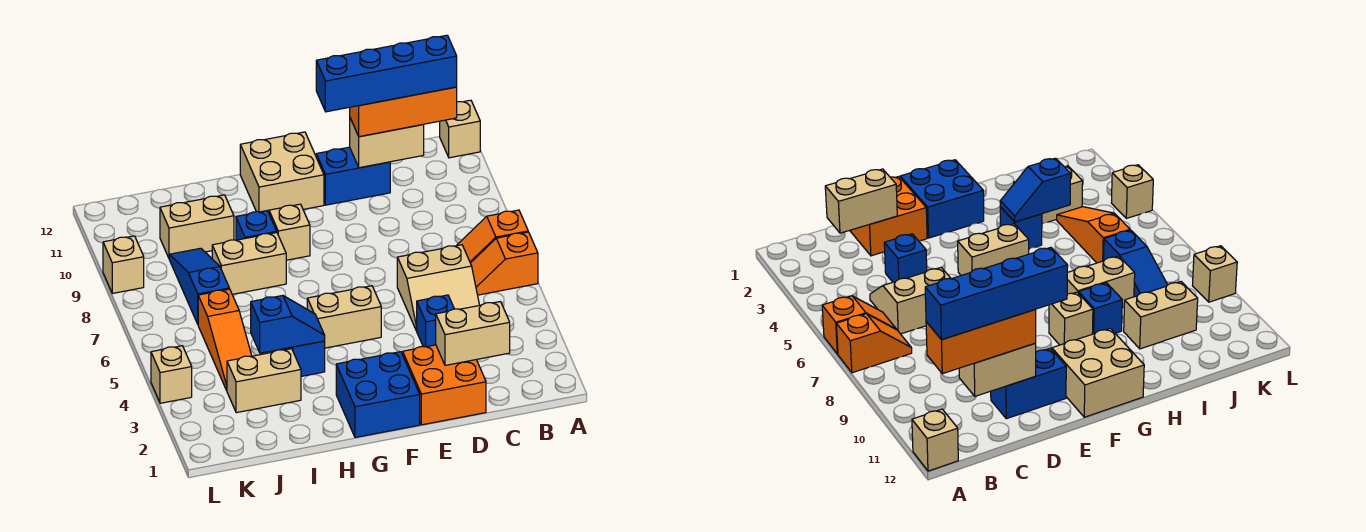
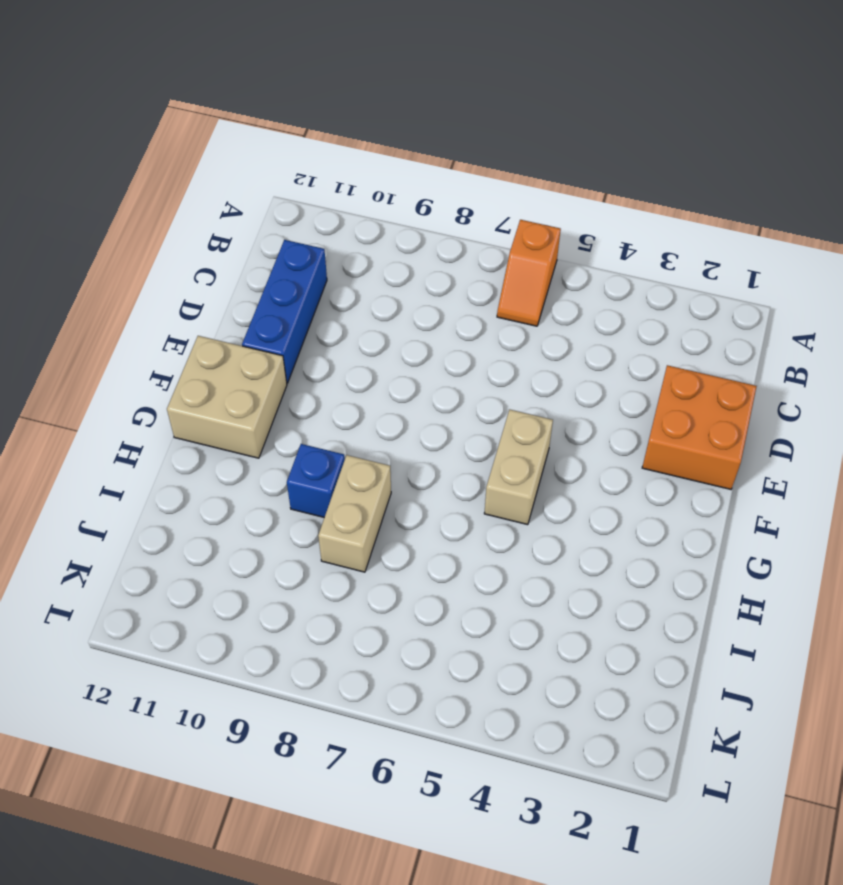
blue brick C11:E11 level 1 -> blue brick D11:E11 level 1
none -> orange slope A7:B7 level 1 top A
none -> tan brick A12 level 1
none -> tan slope C5:D6 level 1 top 6

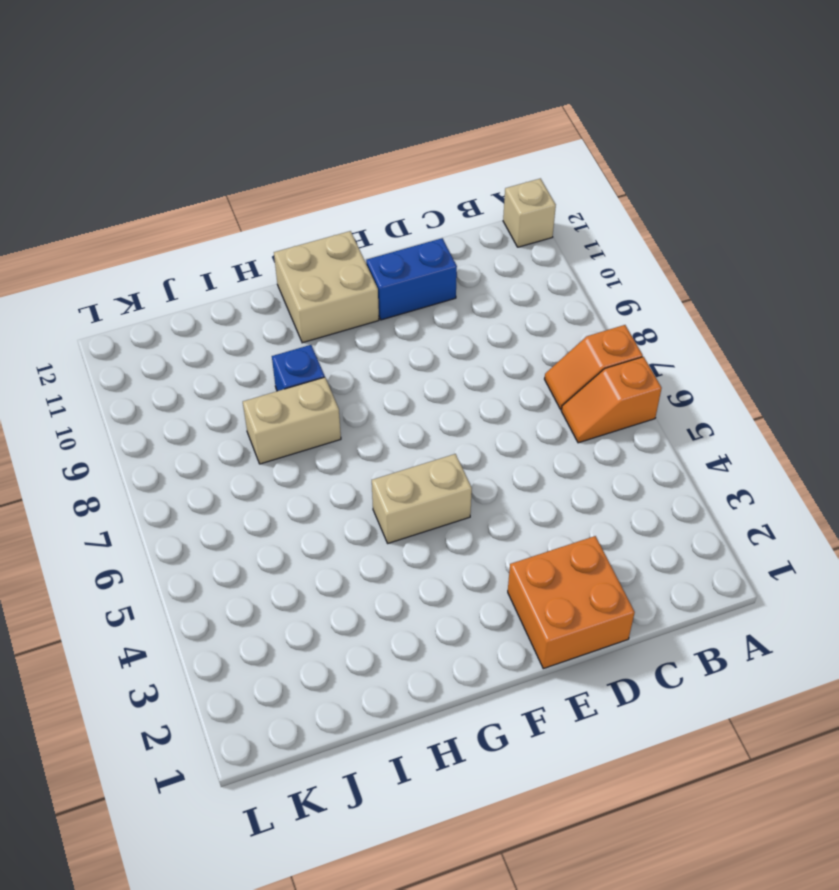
none -> tan slope C5:D6 level 1 top 6
none -> blue brick D4 level 1
none -> blue brick F1:G2 level 1

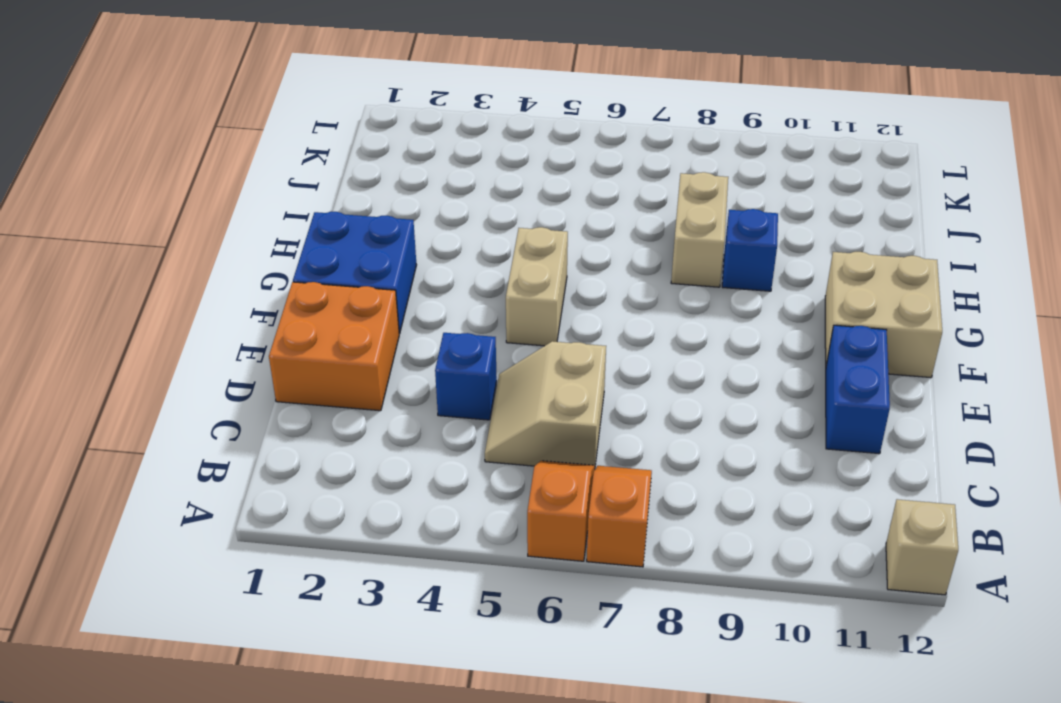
none -> tan brick G9 level 1
none -> blue brick H4 level 1
none -> tan brick I3:J3 level 1

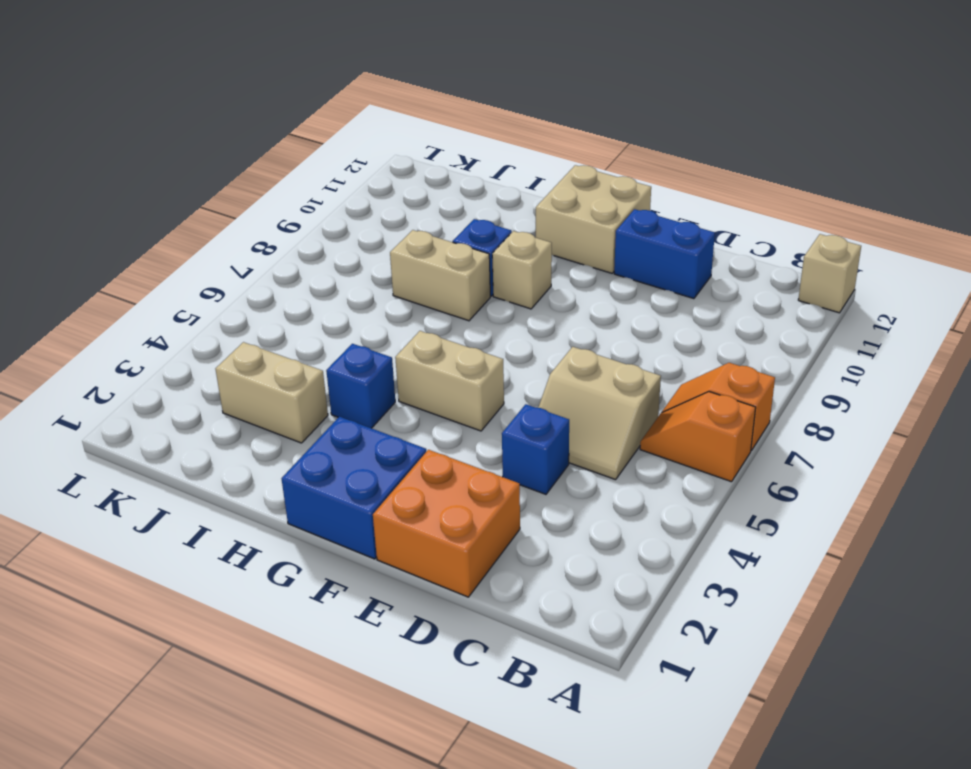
none -> tan brick I10:J10 level 1
none -> orange slope J4:J6 level 1 top 6
none -> blue slope J7:J9 level 1 top 7

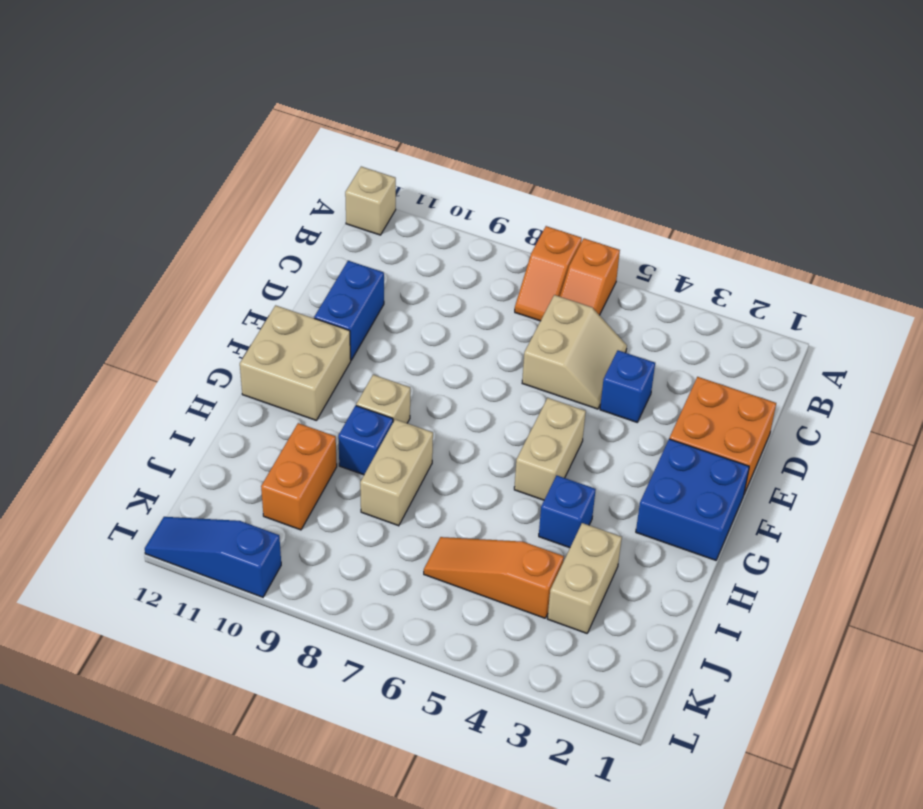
orange brick I10:J10 level 1 -> tan brick I10:J10 level 1
orange slope J4:J6 level 1 top 4 -> orange slope J4:J6 level 1 top 6
blue slope L10:L12 level 1 top 10 -> blue slope J7:J9 level 1 top 7
none -> tan brick L4 level 1
none -> tan brick L9 level 1
none -> tan brick C2:D2 level 2

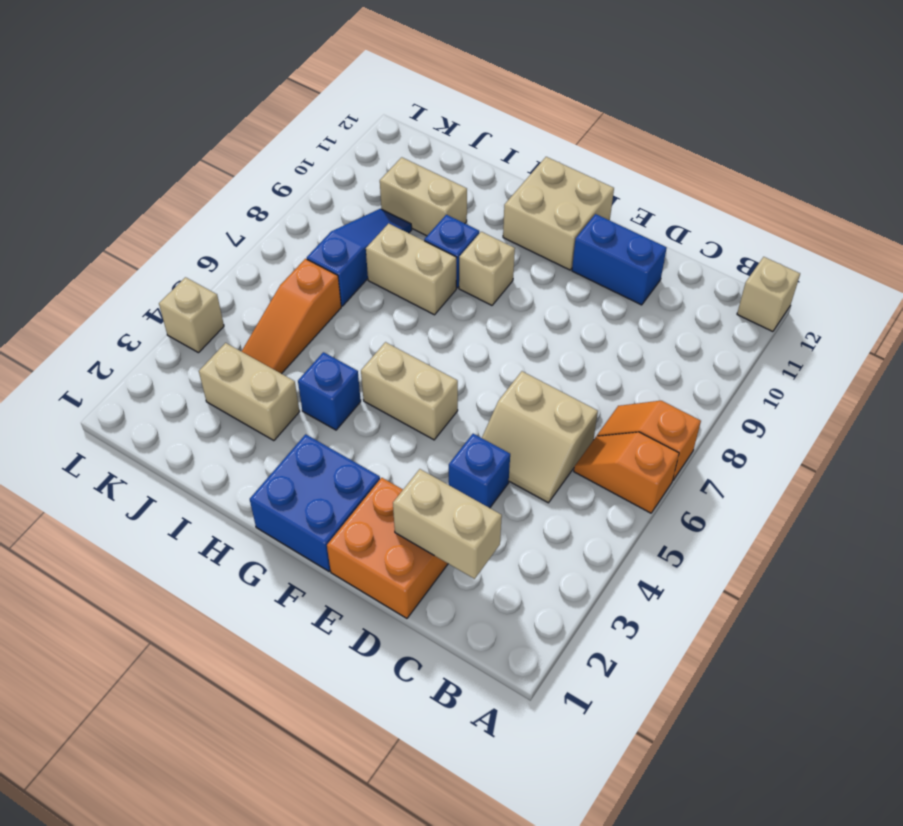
none -> tan brick L9 level 1
none -> tan brick C11:D11 level 2
none -> blue slope H4:I4 level 2 top I

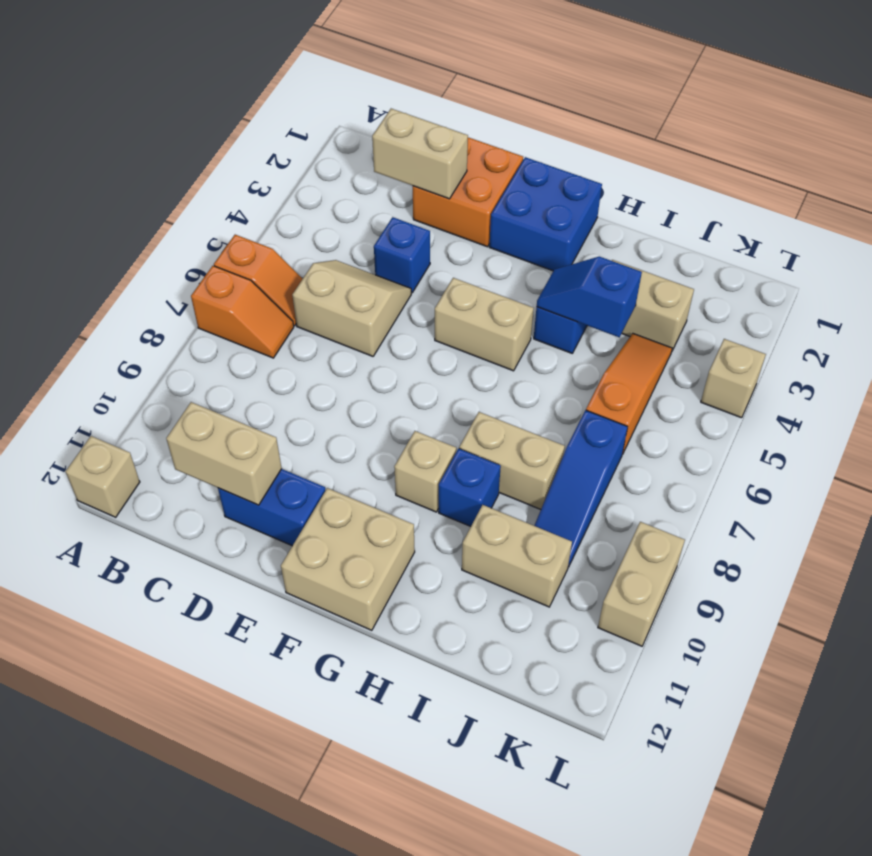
tan brick L9:L10 level 1 -> tan brick L9 level 1
none -> orange brick B11:D11 level 3
none -> blue brick B11:E11 level 4

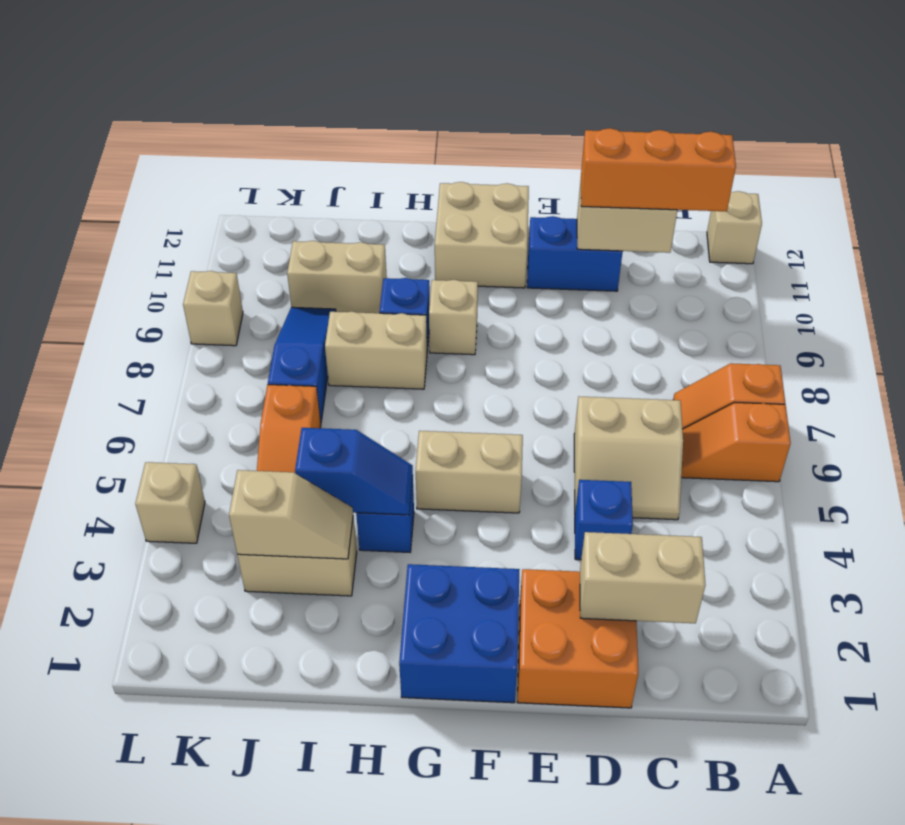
tan slope I3:J3 level 2 top J -> none
none -> blue brick B11:E11 level 4

